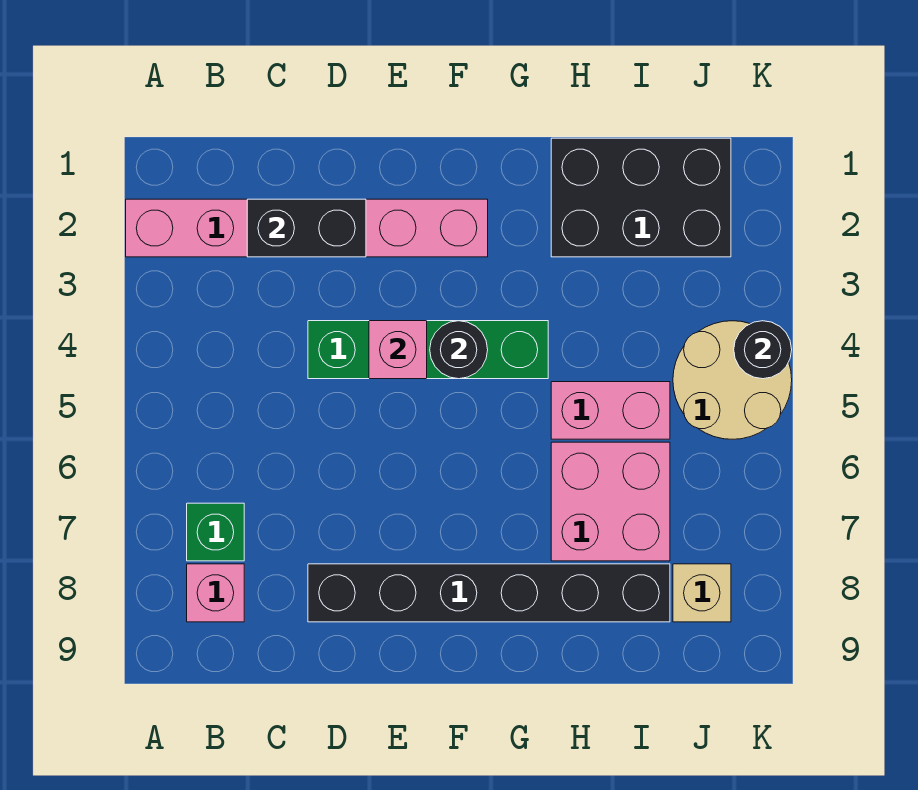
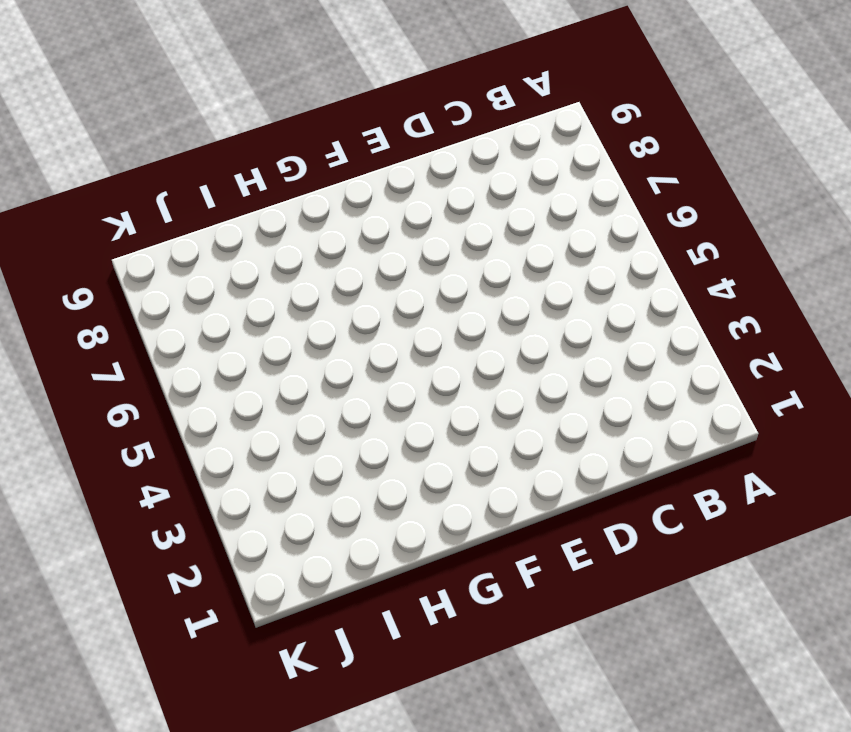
none -> pink brick A2:F2 level 1
none -> green brick B7 level 1
none -> pink brick B8 level 1

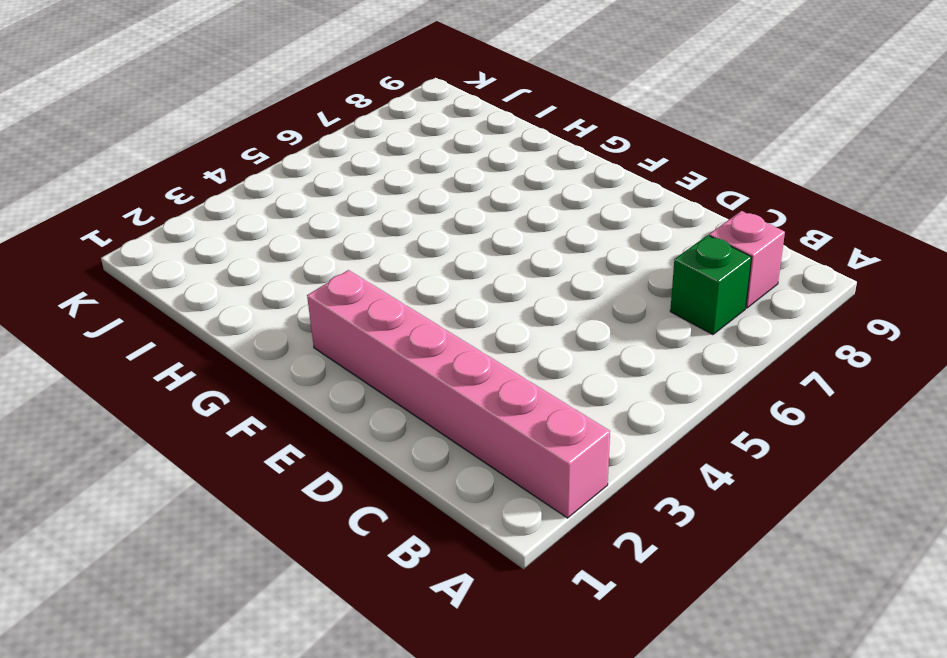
none -> green brick D4:G4 level 1
none -> black brick D8:I8 level 1
none -> black brick H1:J2 level 1

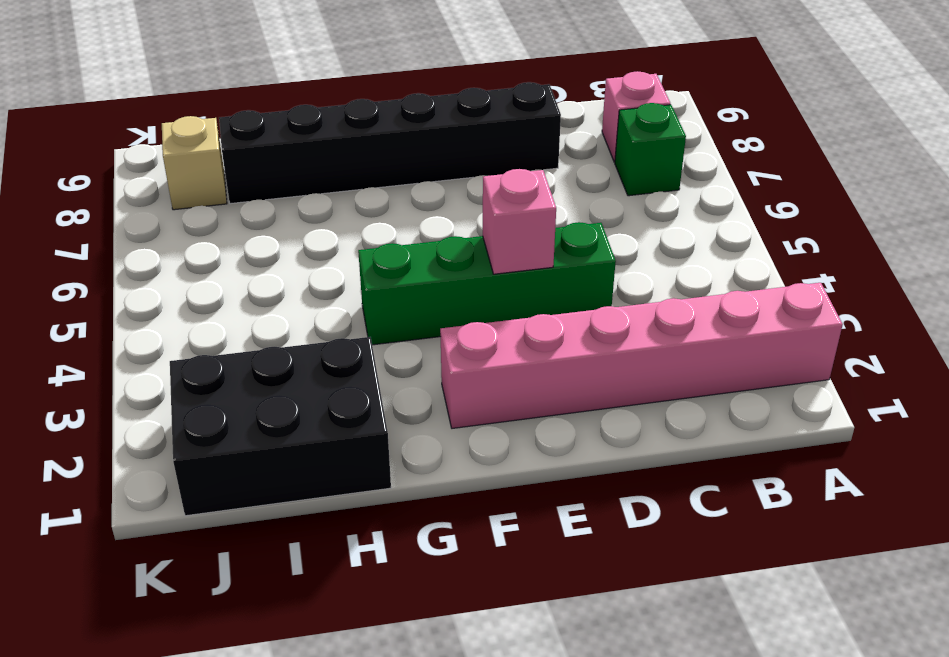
none -> pink brick H5:I5 level 1
none -> pink brick H6:I7 level 1
none -> tan round brick J4:K5 level 1

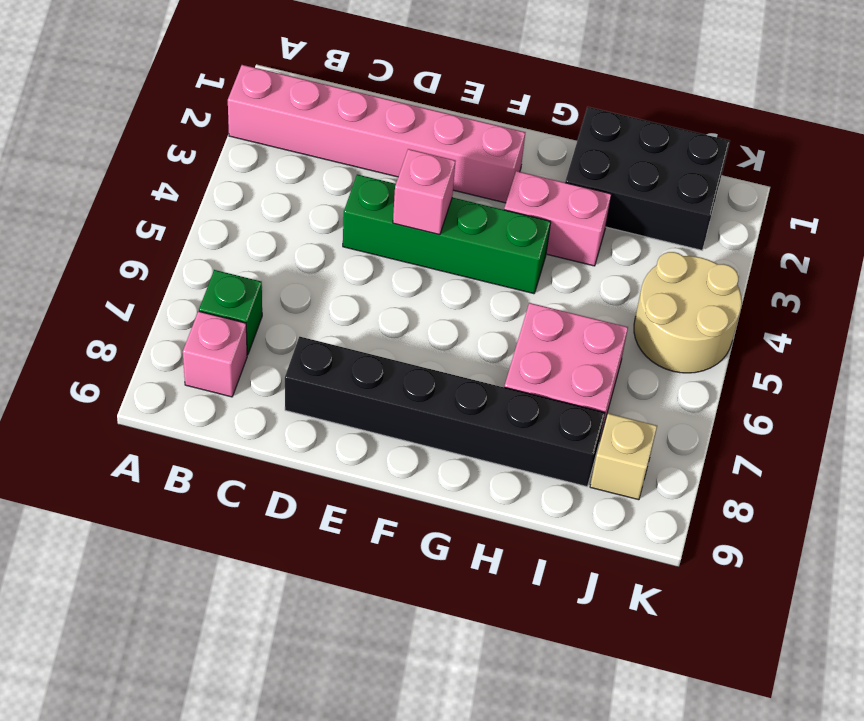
pink brick G3:H3 level 1 -> pink brick H5:I5 level 1
none -> black brick C2:D2 level 2
none -> black round brick F4 level 2
none -> black round brick K4 level 2

